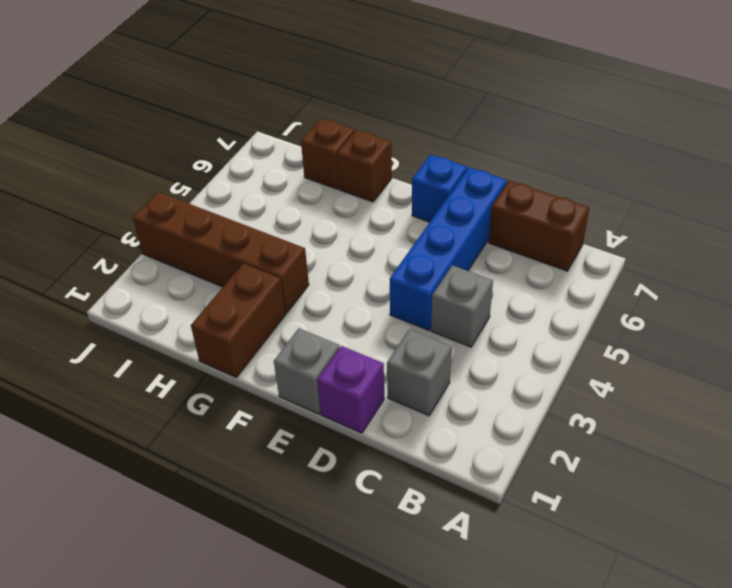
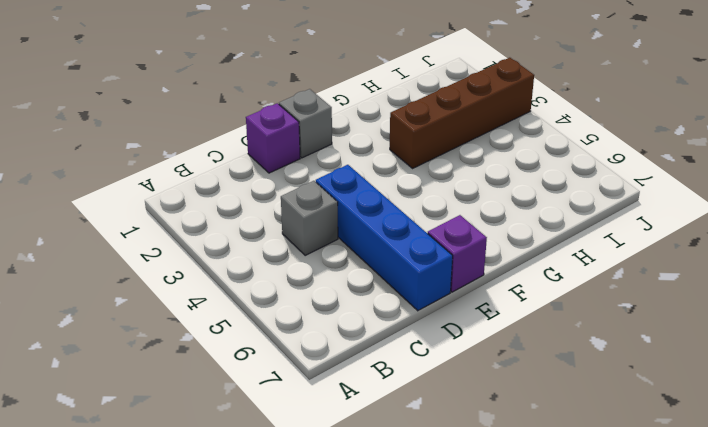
purple brick E7 level 1 -> blue brick E7 level 1
none -> brown brick B7:C7 level 1
none -> grey brick C2 level 1

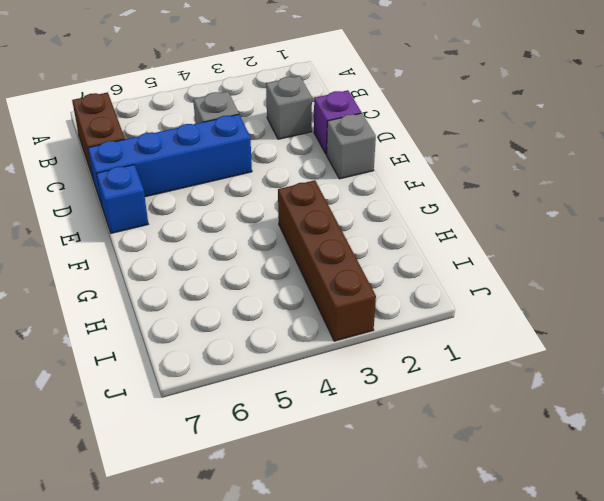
none -> brown brick G1:G2 level 1
none -> brown brick G7 level 1

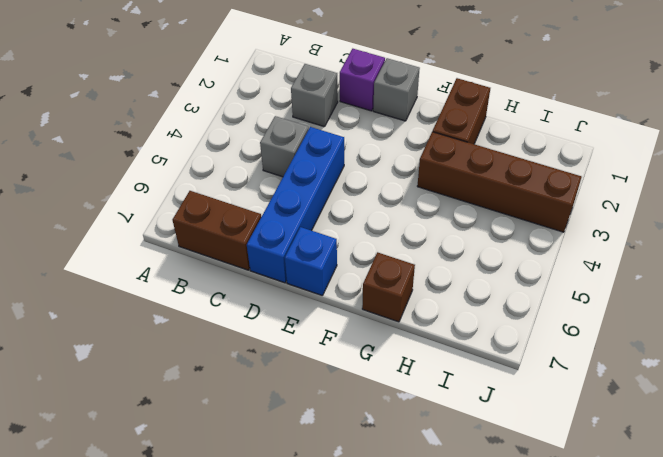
none -> brown brick H7 level 1

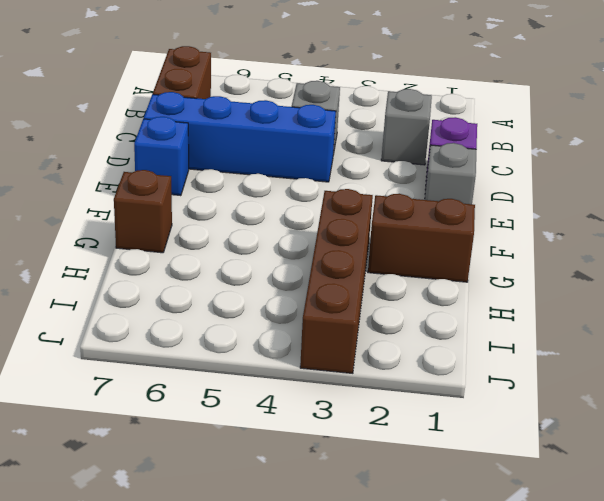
none -> brown brick H7 level 1

